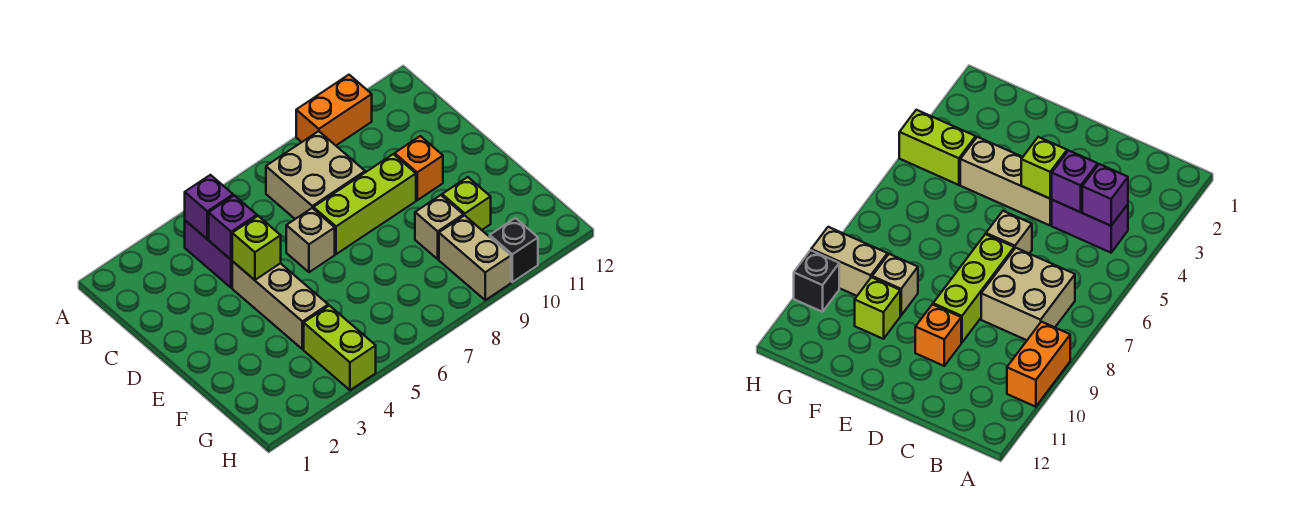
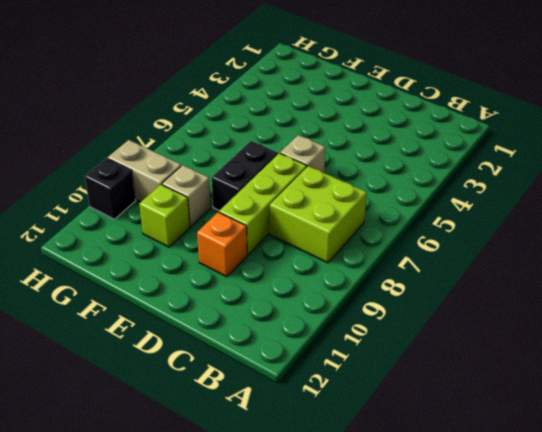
lime brick B7:C8 level 1 -> tan brick B7:C8 level 1
black brick E7:E8 level 1 -> none
none -> orange brick A9:A10 level 1
none -> purple brick B4:C4 level 1
none -> tan brick D4:F4 level 1

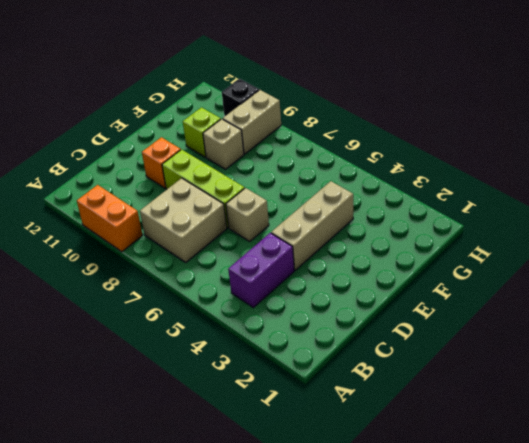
none -> lime brick G4:H4 level 1
none -> purple brick B4 level 2
none -> purple brick C4 level 2

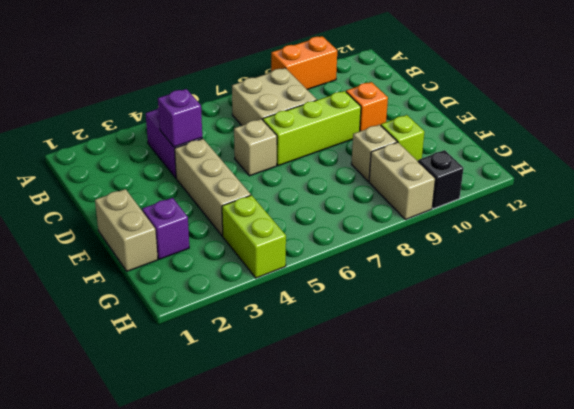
tan brick E1:F1 level 1 -> none
purple brick F2 level 1 -> purple brick B4 level 2
none -> lime brick D4 level 2

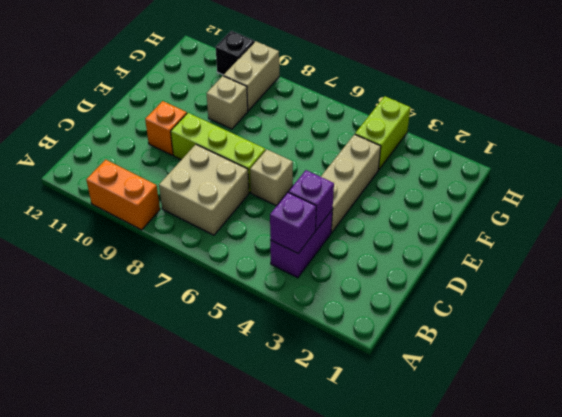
none -> lime brick F10 level 1
none -> lime brick D4 level 2

